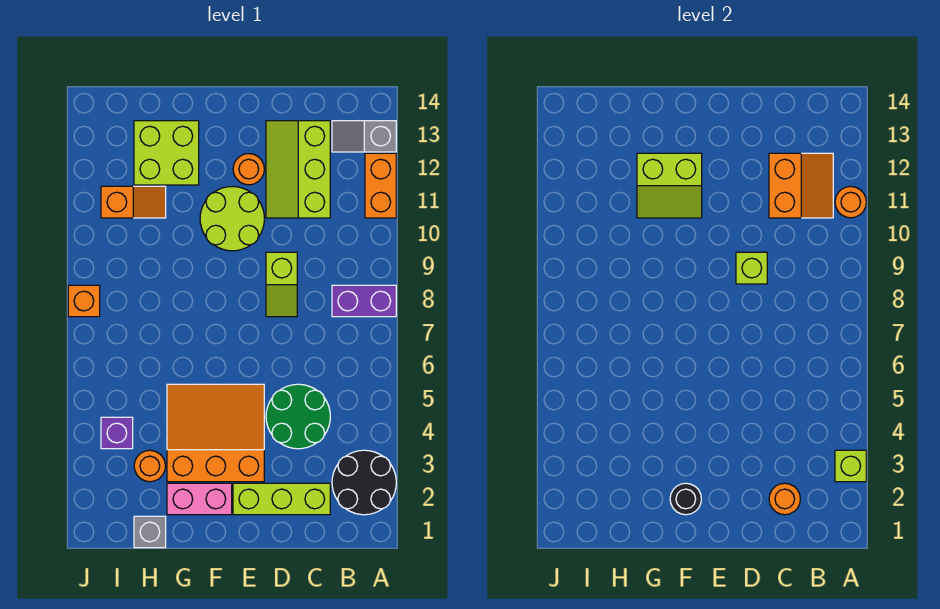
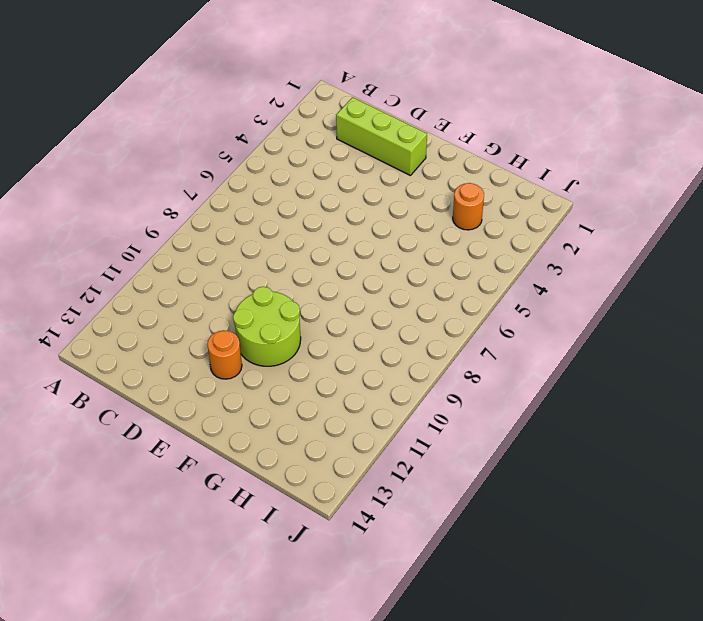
none -> black round brick A2:B3 level 1
none -> purple brick A8:B8 level 1
none -> orange brick A11:A12 level 1

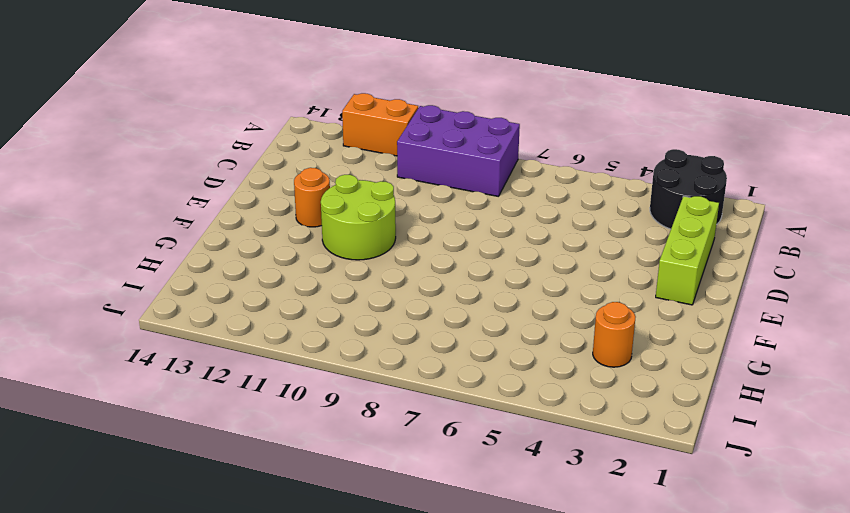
purple brick A8:B10 level 1 -> purple brick A8:B8 level 1
none -> grey slope A13:B13 level 1 top A
none -> green round brick C4:D5 level 1
none -> lime slope C11:D13 level 1 top C

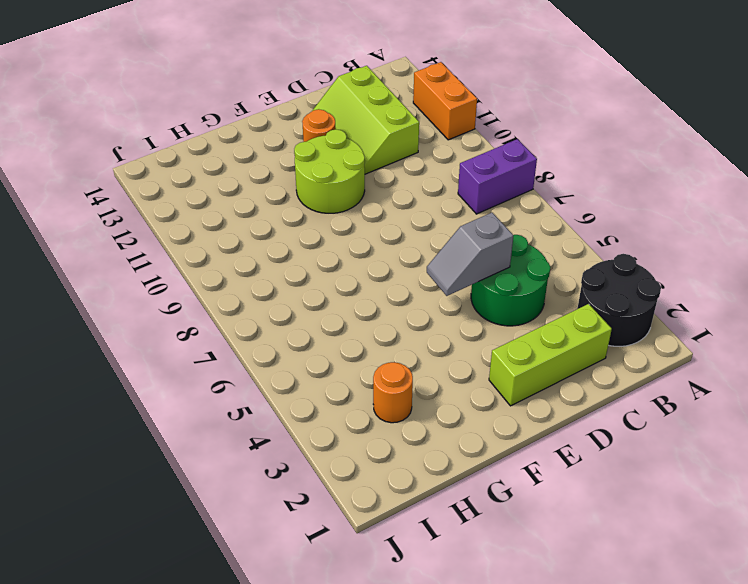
grey slope D5:E5 level 2 top D -> grey slope A13:B13 level 1 top A
none -> lime slope D8:D9 level 1 top 9
none -> orange slope E3:G5 level 1 top 3
none -> pink brick F2:G2 level 1

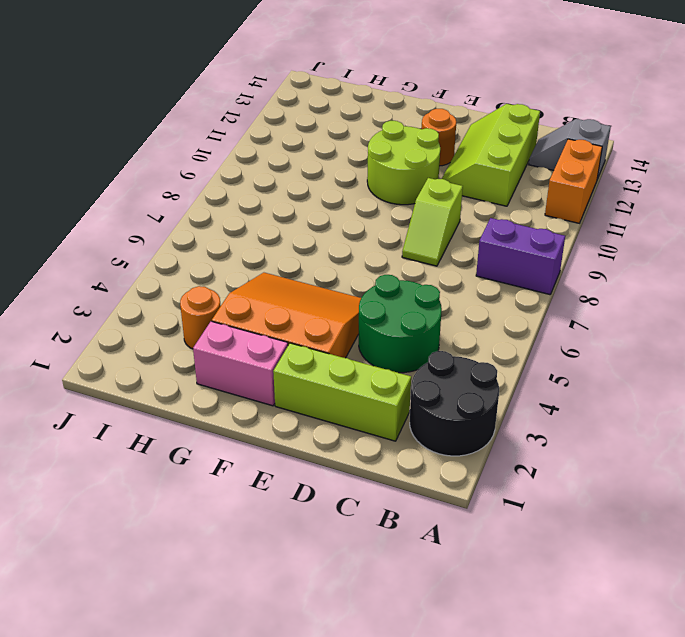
none -> lime brick G12:H13 level 1
none -> grey brick H1 level 1
none -> orange slope H11:I11 level 1 top I

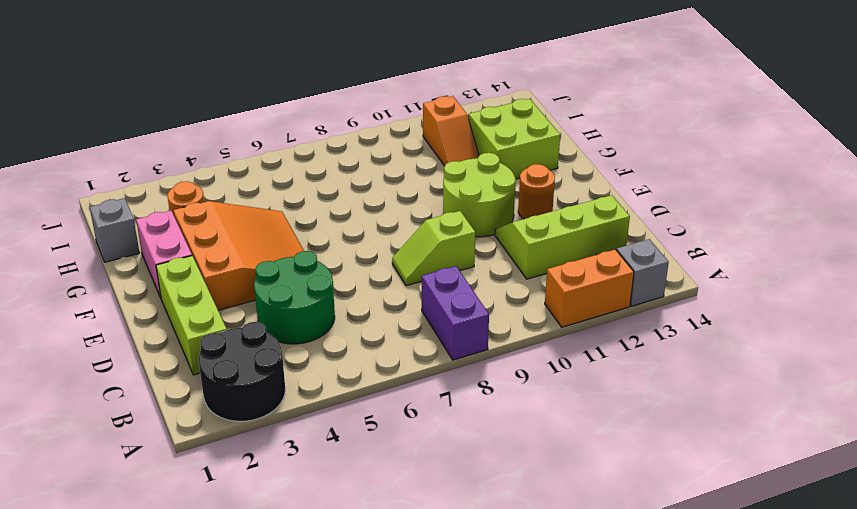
none -> purple brick I4 level 1
none -> orange brick J8 level 1
none -> lime brick A3 level 2

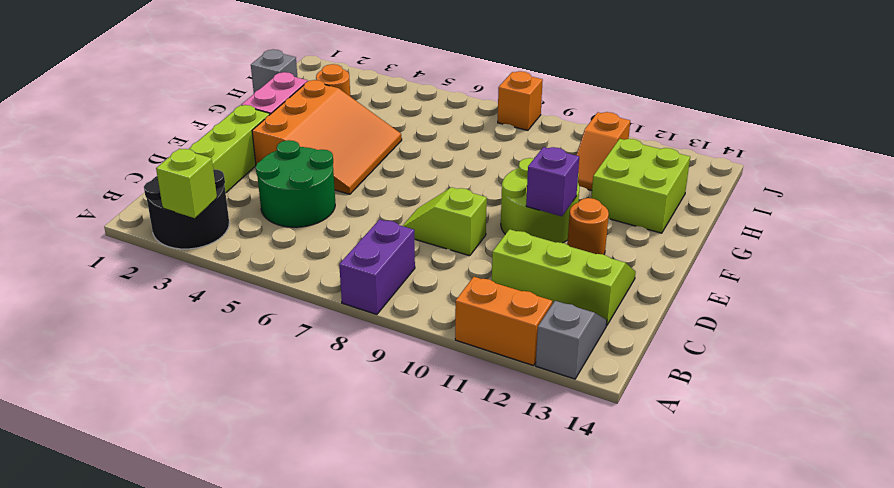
purple brick E11 level 2 -> purple brick I4 level 1
none -> orange round brick A11 level 2
none -> orange slope B11:C12 level 2 top C
none -> orange round brick C2 level 2

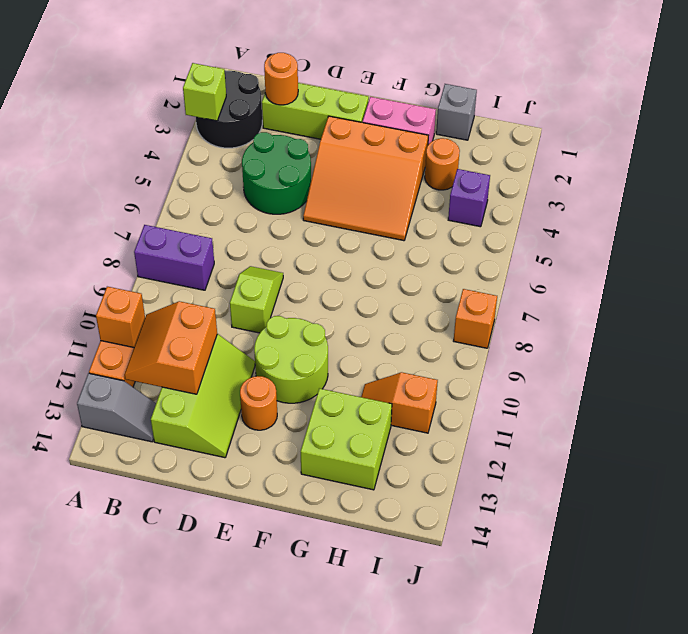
orange brick A11 level 2 -> orange round brick A11 level 2
none -> lime brick D9 level 2
none -> black round brick F2 level 2
none -> lime slope F11:G12 level 2 top 12

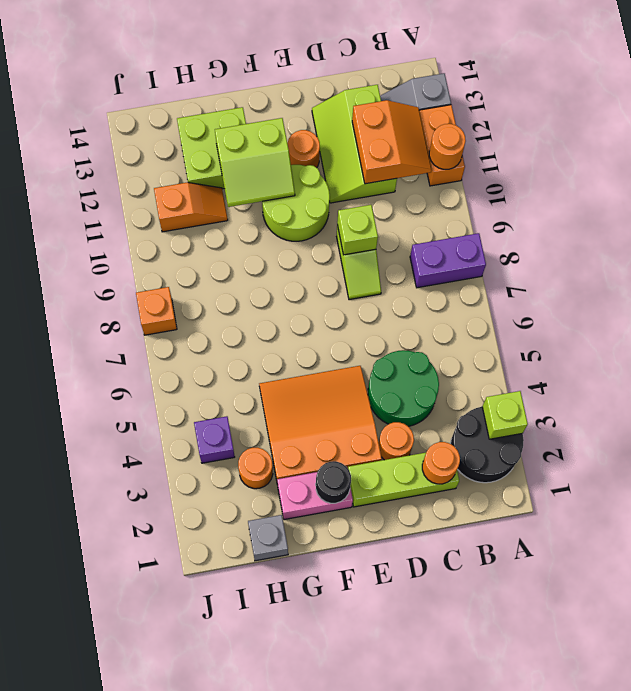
orange round brick D3 level 1 -> none

